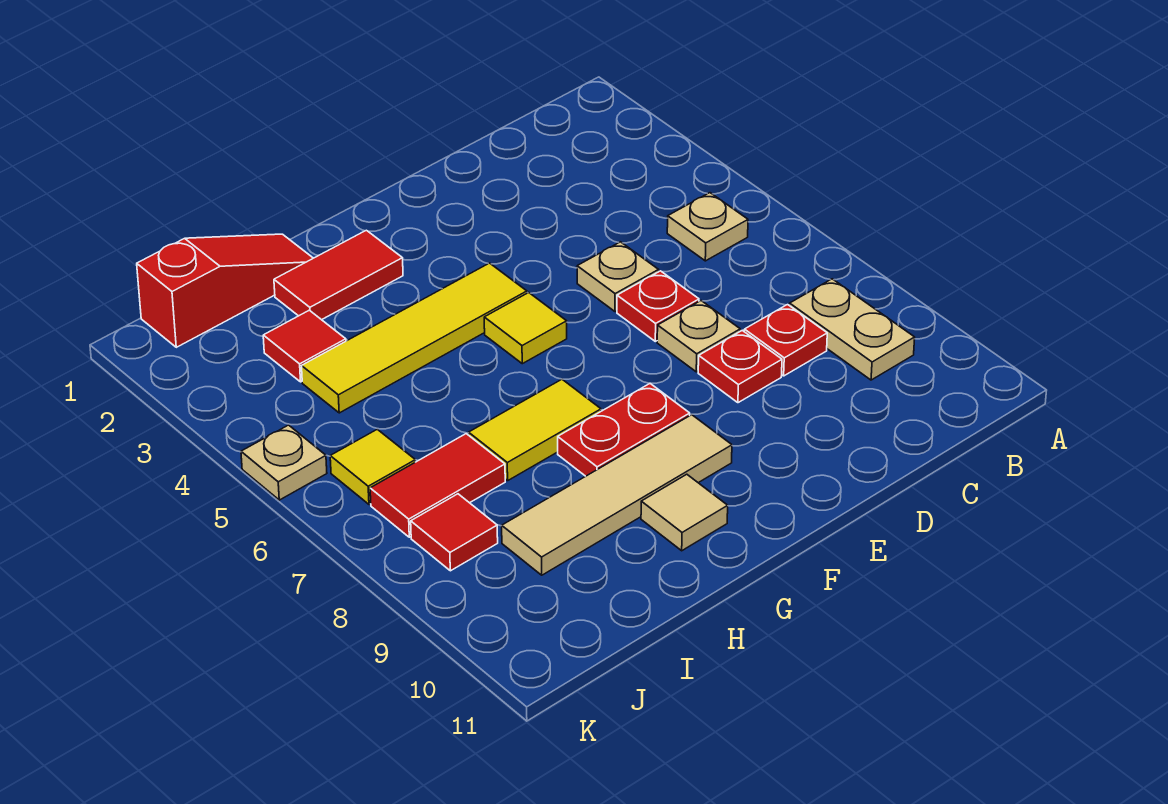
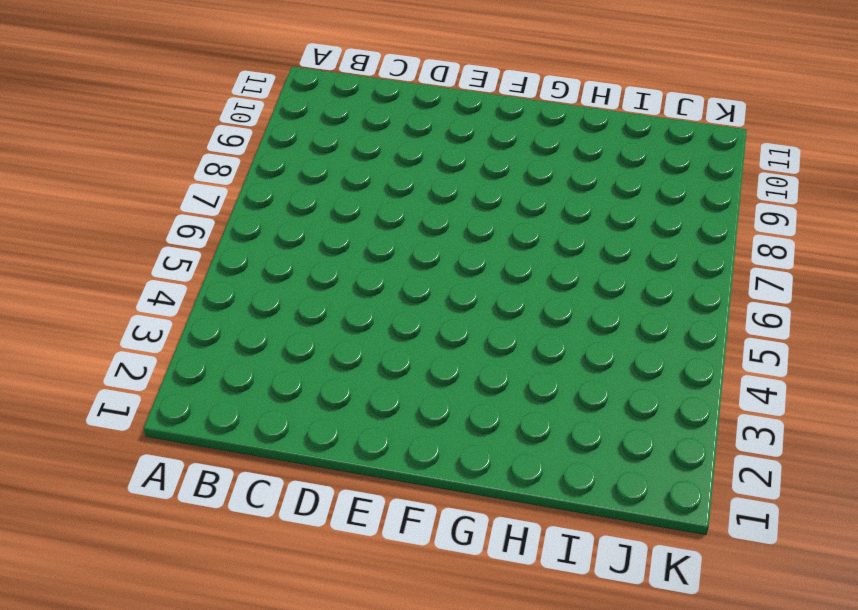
none -> tan plate B5 level 1
none -> tan plate B8:B9 level 1
none -> red plate C8 level 1

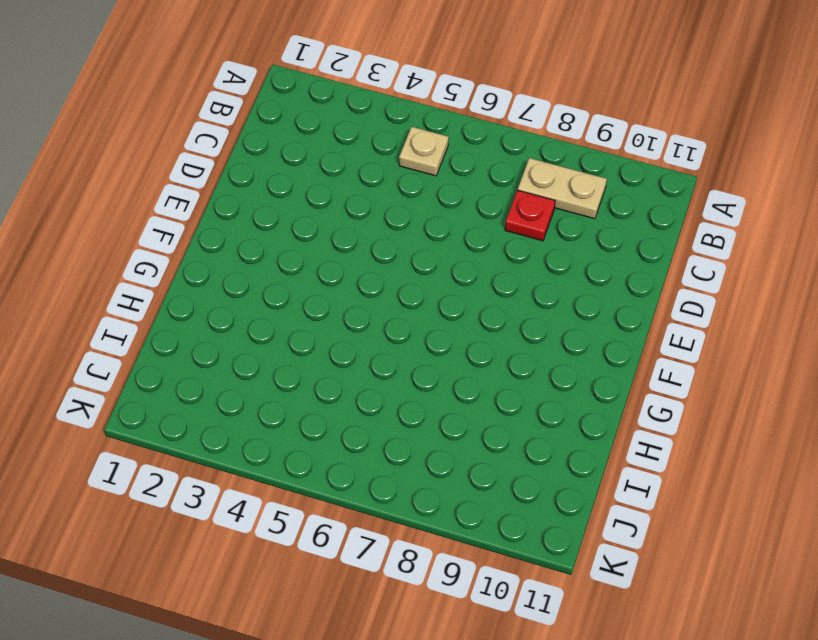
none -> tan plate D5 level 1
none -> red plate D6 level 1
none -> tan plate D7 level 1

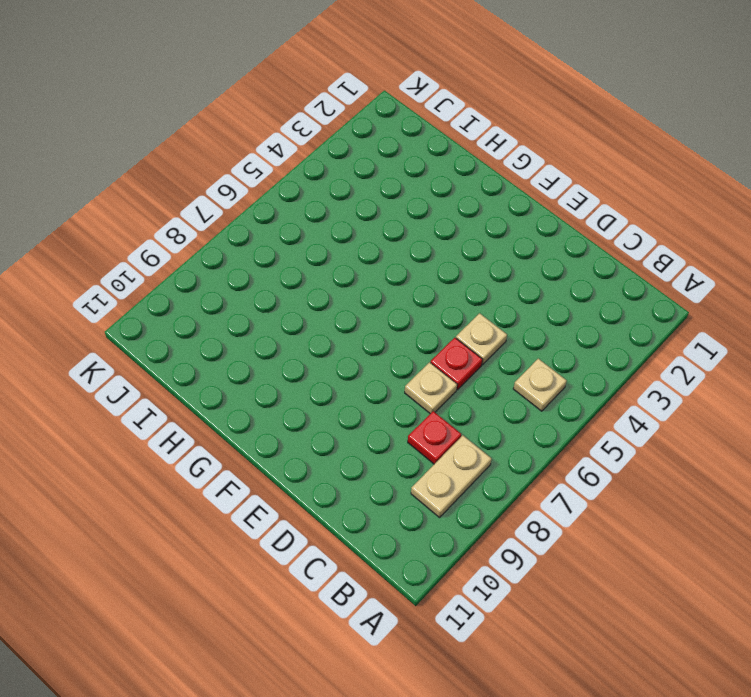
none -> red plate D8 level 1
none -> yellow tile F4:I4 level 1
none -> yellow tile F5 level 1

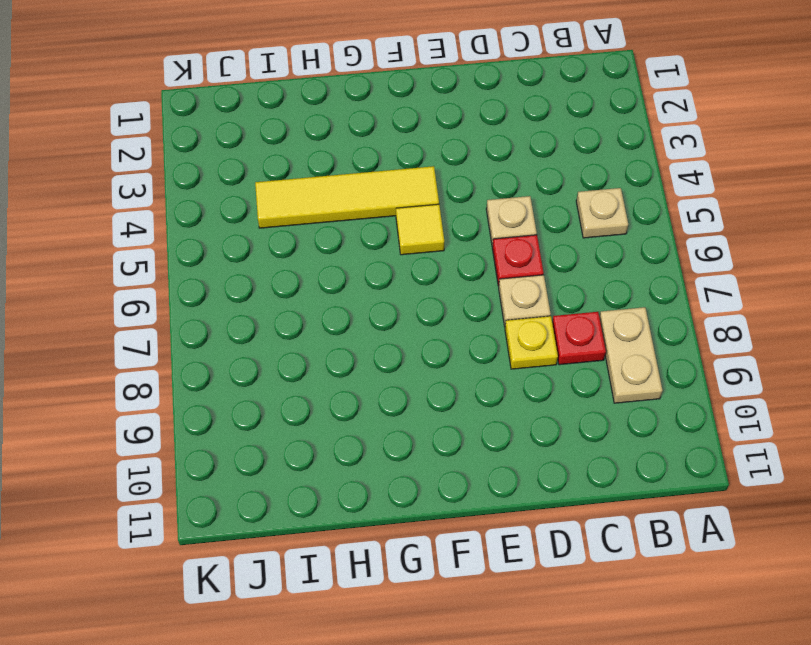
yellow plate D8 level 1 -> red plate D8 level 1
none -> red plate F8:G8 level 1
none -> tan tile F9:I9 level 1
none -> red tile G2:H2 level 1

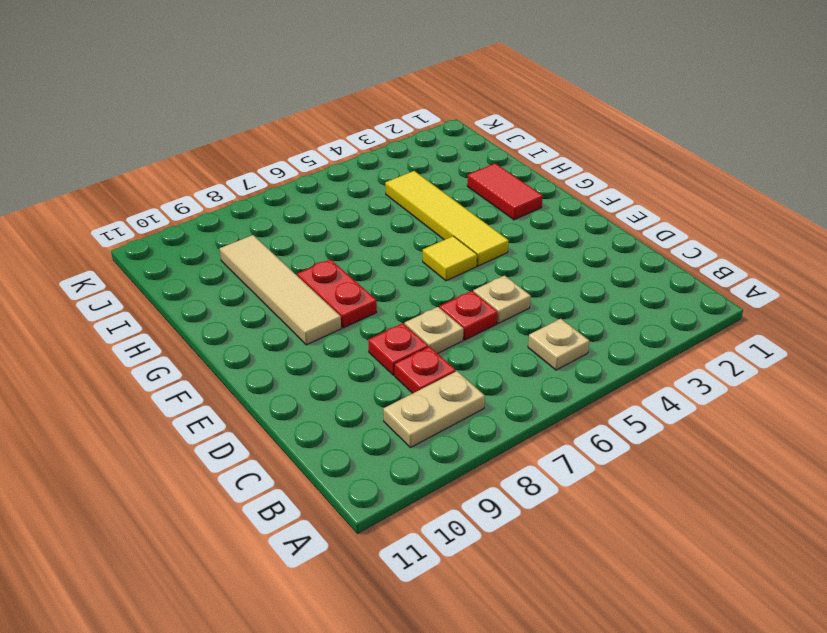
none -> yellow tile G7:H7 level 1
none -> tan tile G10 level 1
none -> red slope H1:J1 level 1 top J

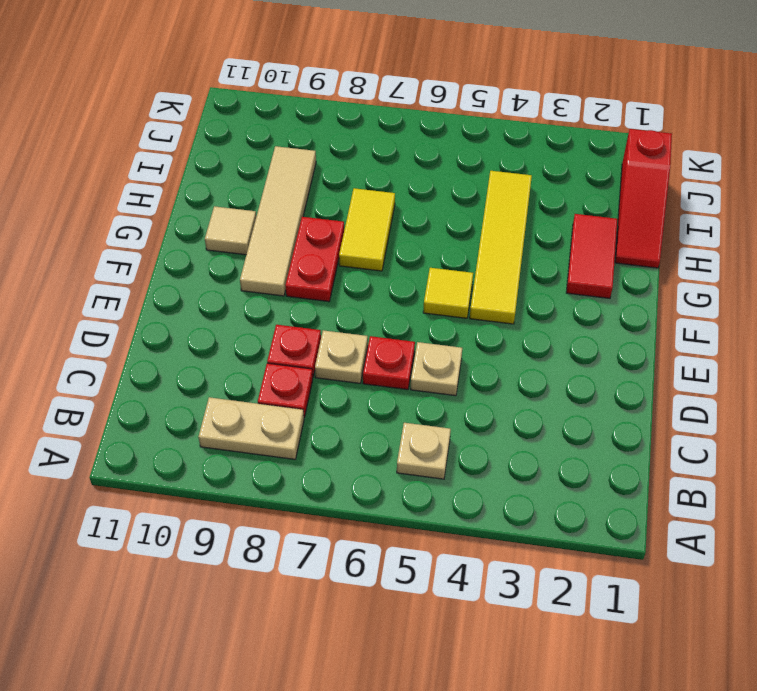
none -> red tile I3 level 1
none -> red tile I7:J7 level 1
none -> yellow tile J6 level 1

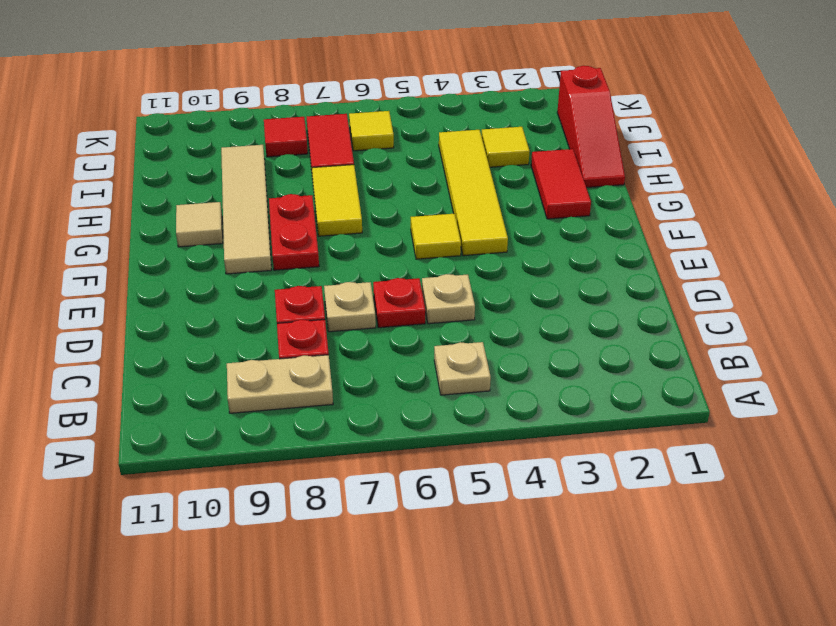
yellow tile I3 level 1 -> red tile I3 level 1
none -> tan plate K5 level 1

